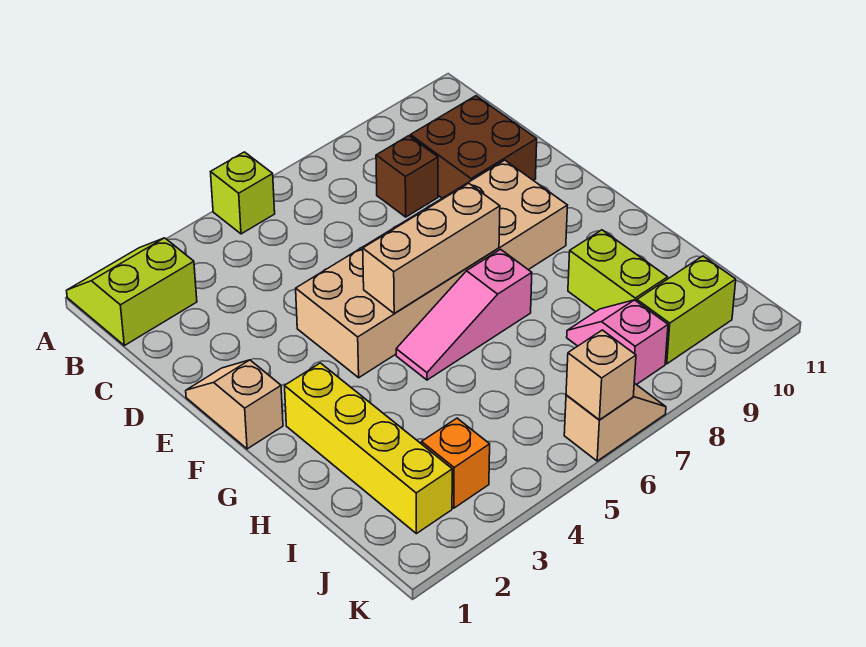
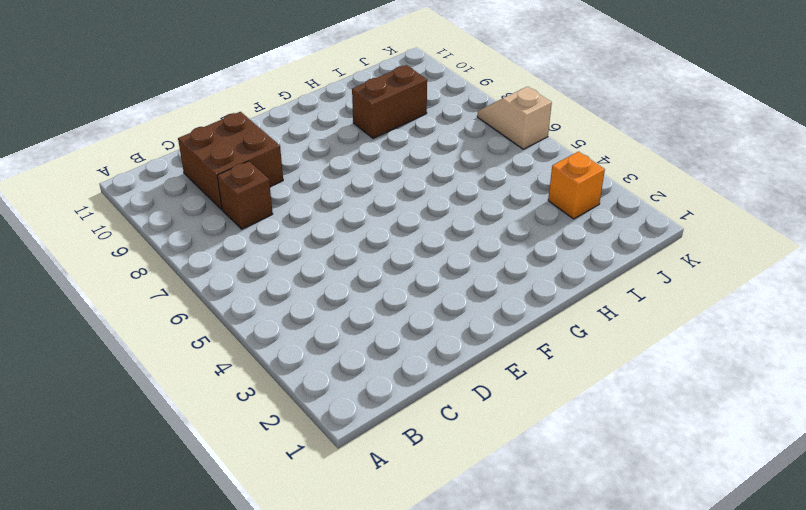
brown brick H9:I9 level 1 -> lime brick H9:I9 level 1
none -> lime slope A1:B2 level 1 top B
none -> lime brick A5 level 1
none -> tan slope E1:F1 level 1 top F

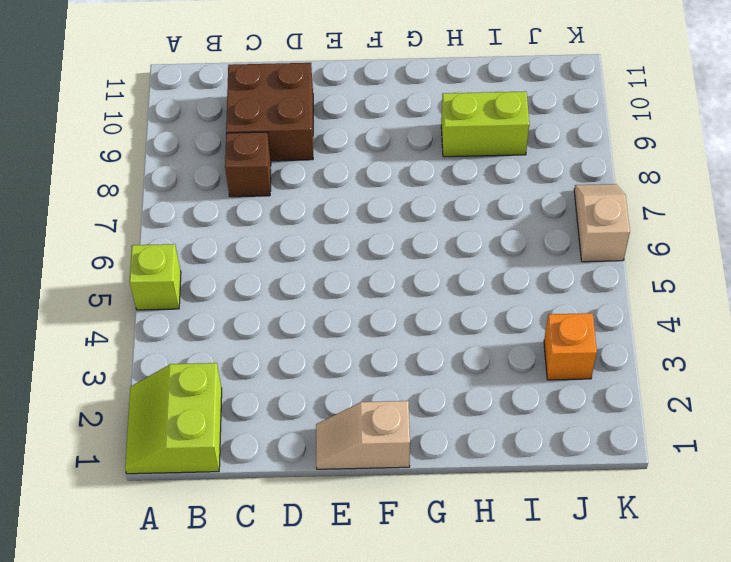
none -> tan brick E4:F9 level 1
none -> yellow brick G2:J2 level 1
none -> pink slope G5:G7 level 1 top 7

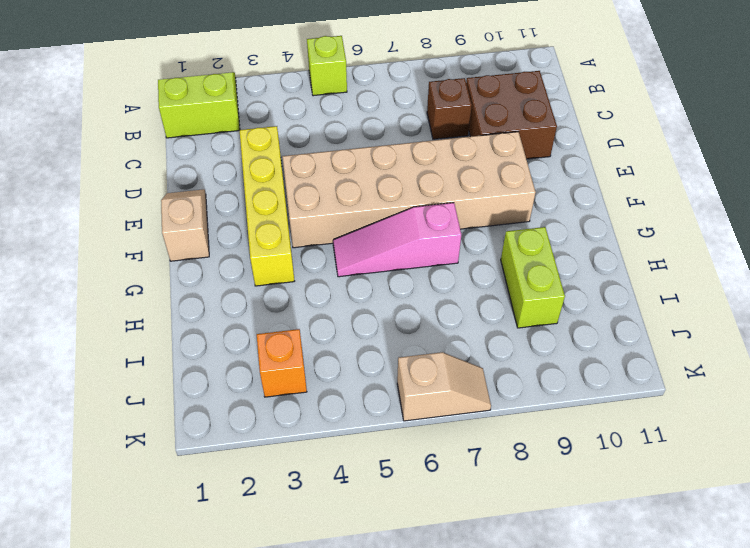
yellow brick D3:G3 level 1 -> yellow brick G2:J2 level 1
none -> pink slope I8:J8 level 1 top J
none -> lime brick J9:J10 level 1
none -> tan brick F5:F7 level 2

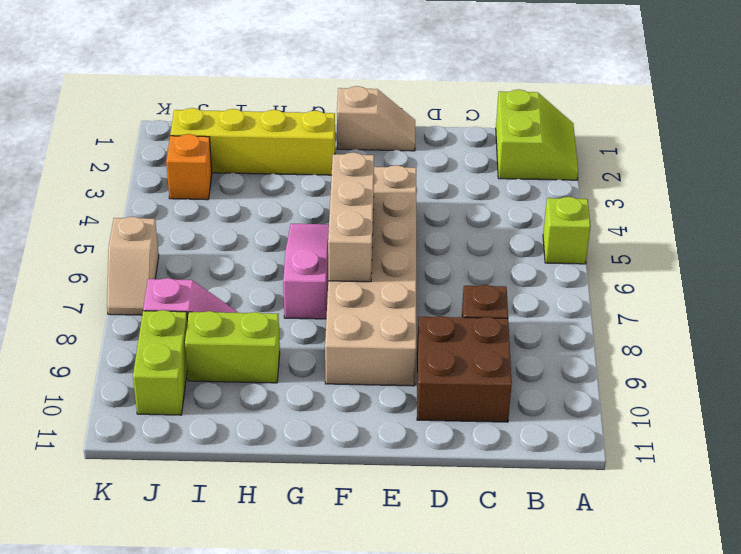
none -> tan brick K6 level 2

